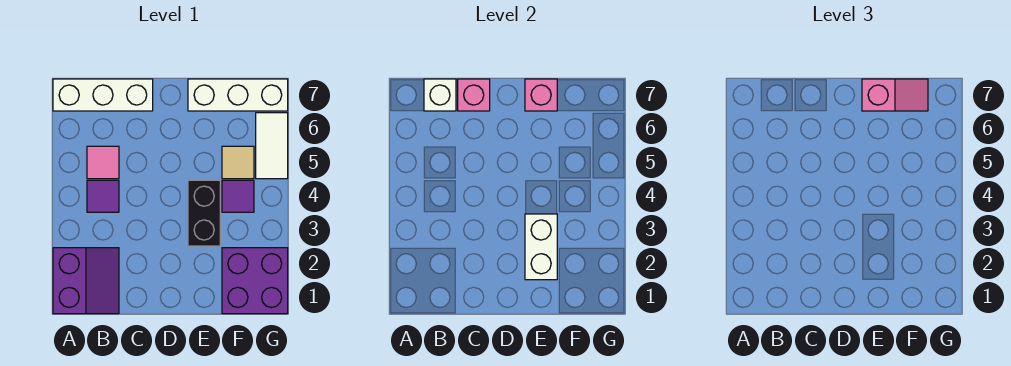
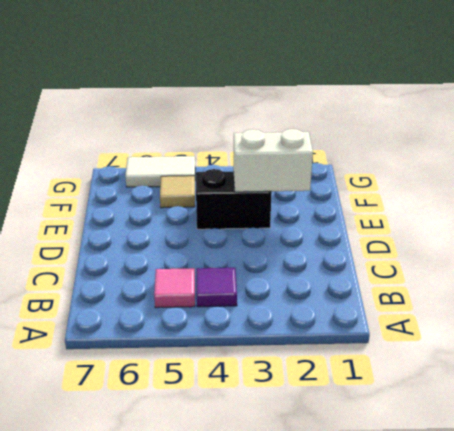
none -> purple slope A1:B2 level 1 top A
none -> white brick A7:C7 level 1
none -> white brick E7:G7 level 1

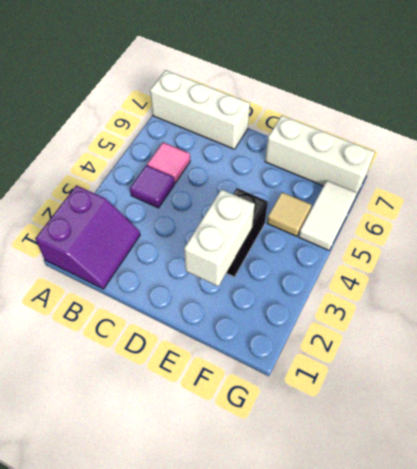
none -> purple brick F1:G2 level 1
none -> purple tile F4 level 1
none -> white brick B7 level 2

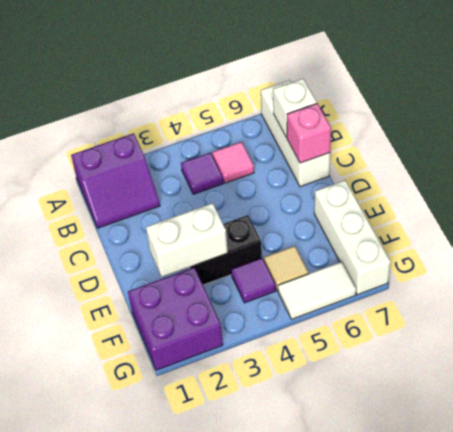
none -> pink brick E7 level 2
none -> pink slope E7:F7 level 3 top E

